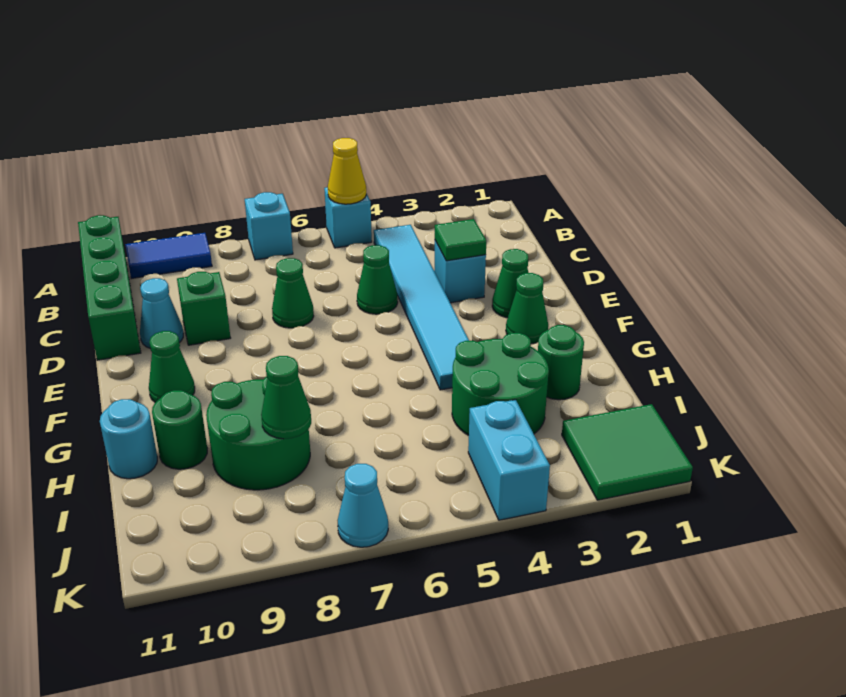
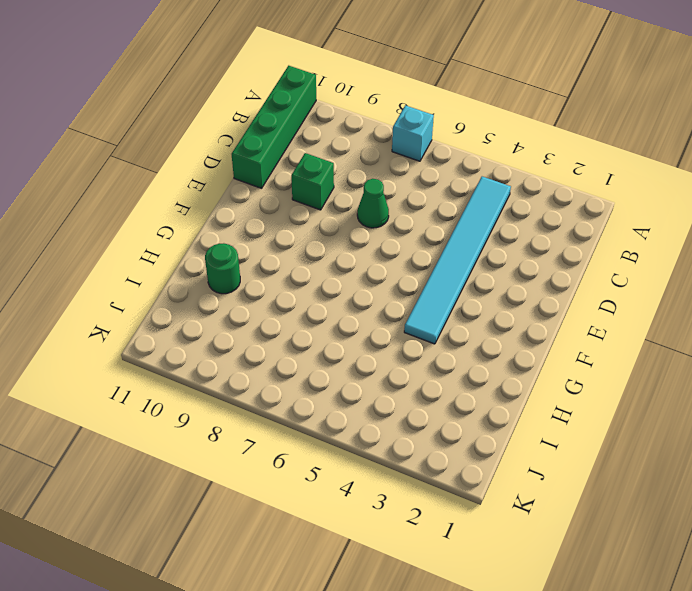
none -> cyan brick A5 level 1
none -> blue tile A9:A10 level 1
none -> cyan brick D3 level 1

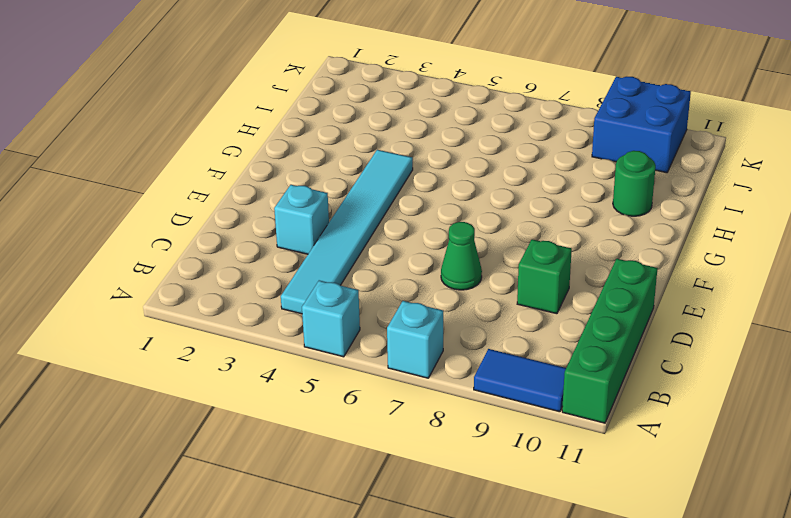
blue brick J9:K10 level 1 -> none
none -> green cone D5 level 1
none -> cyan cone D10 level 1
none -> green cone E2 level 1

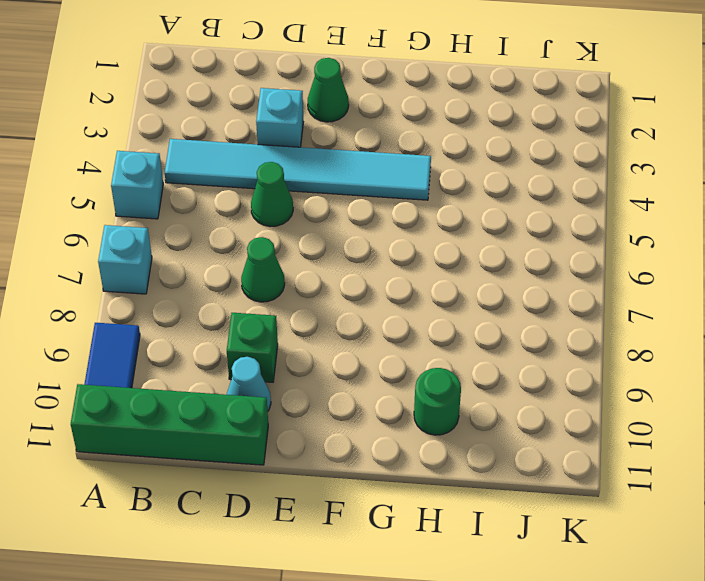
none -> green cone F2 level 1
none -> green cone F10 level 1
none -> green round brick H2 level 1

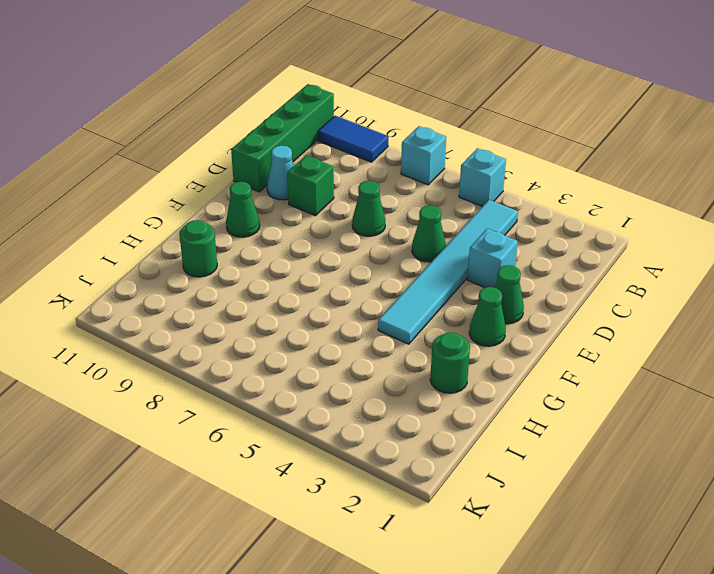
none -> green round brick H3:I4 level 1
none -> green round brick H8:I9 level 1
none -> cyan round brick H11 level 1

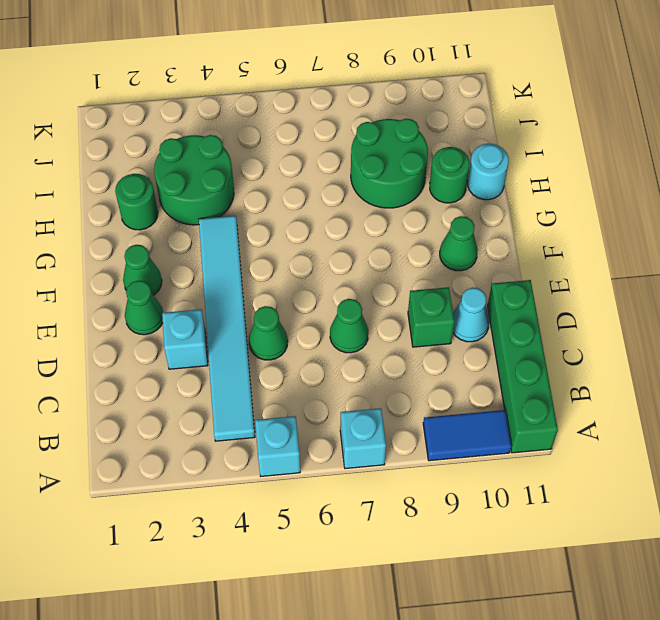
none -> green tile J1:K2 level 1
none -> cyan brick J4:K4 level 1
none -> cyan cone K7 level 1

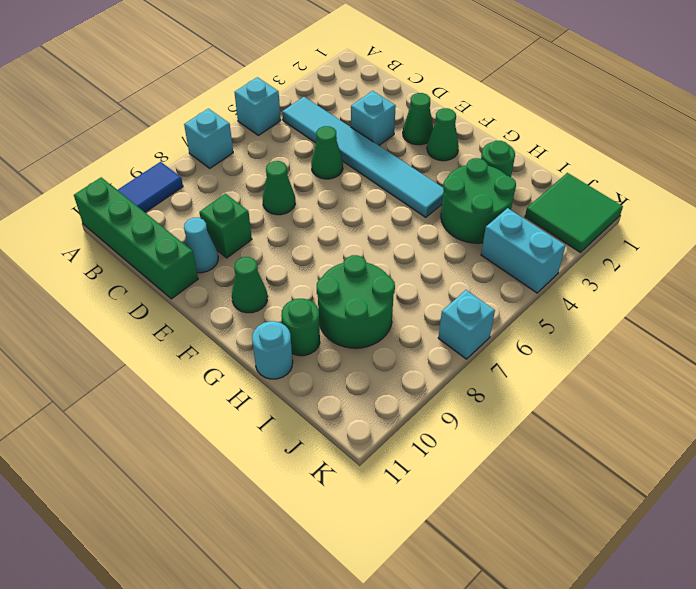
cyan brick K7 level 1 -> cyan cone K7 level 1
none -> yellow cone A5 level 2
none -> green tile D3 level 2
none -> green cone I8 level 2

